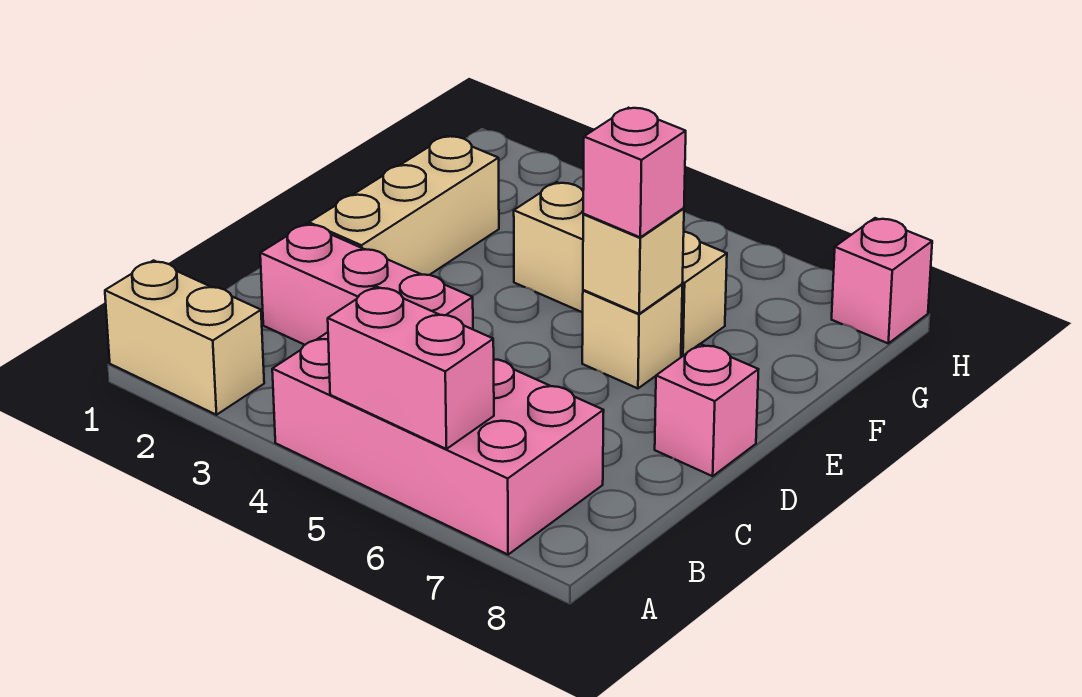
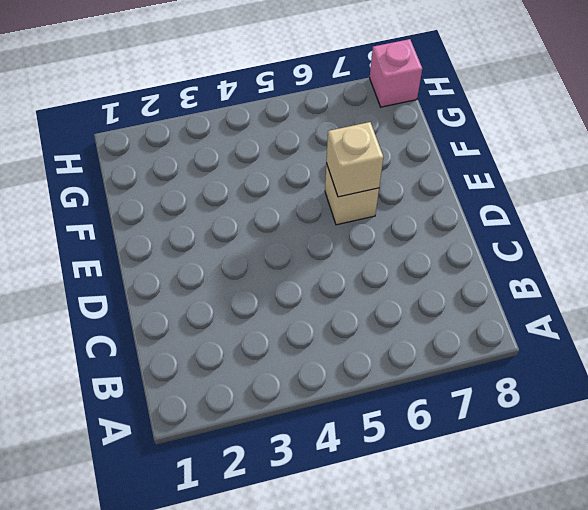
none -> tan brick A1:A2 level 1
none -> pink brick A4:B7 level 1

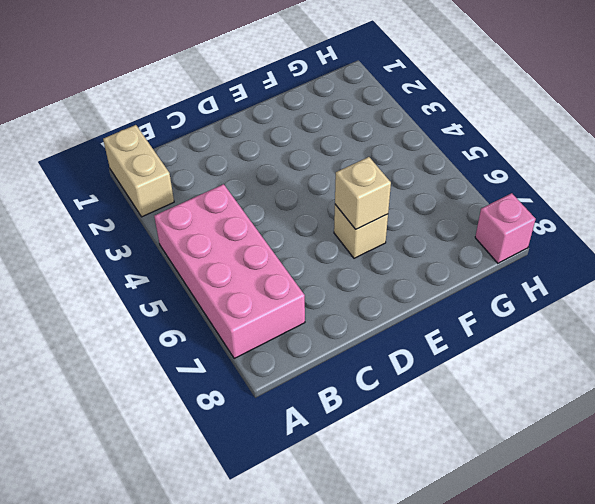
none -> pink brick C2:C4 level 1
none -> tan brick D2:F2 level 1

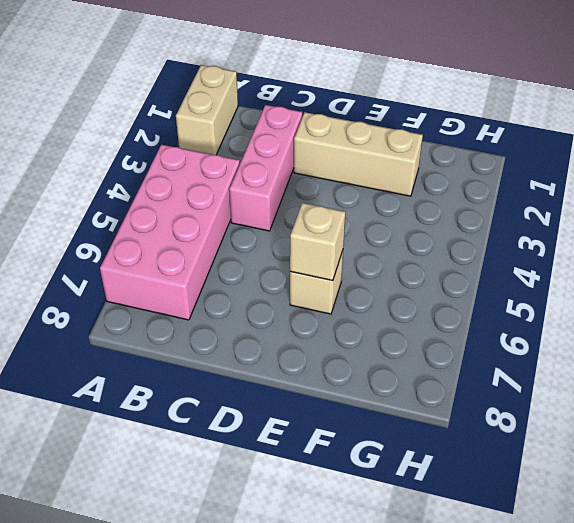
none -> pink brick D8 level 1
none -> tan brick F4:F6 level 1

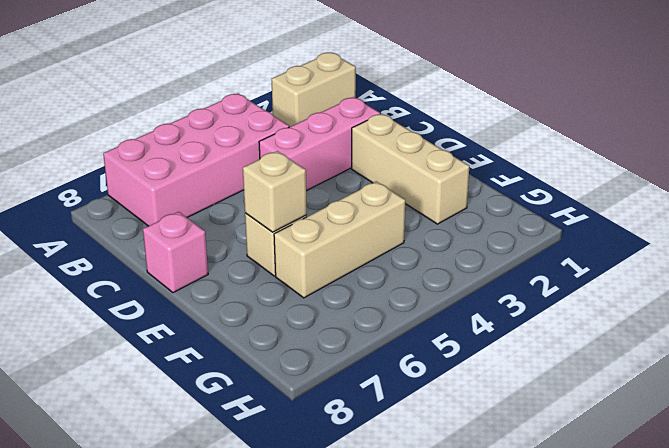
none -> pink brick H8 level 1
none -> pink brick A5:A6 level 2

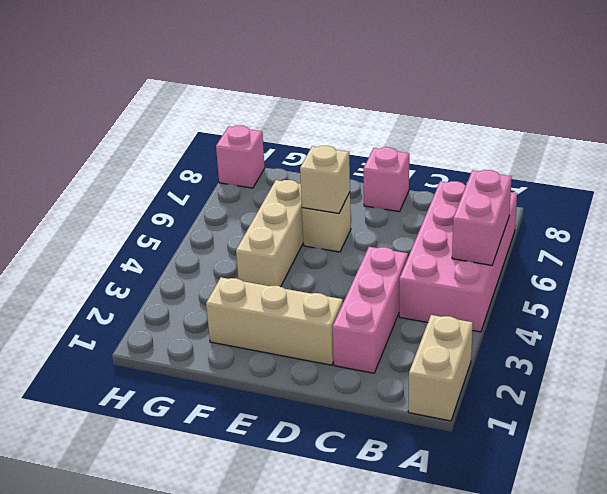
none -> pink brick E6 level 3

